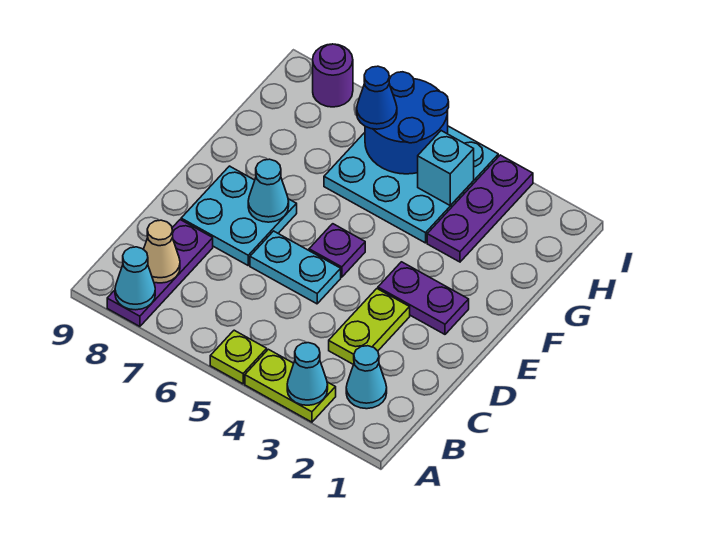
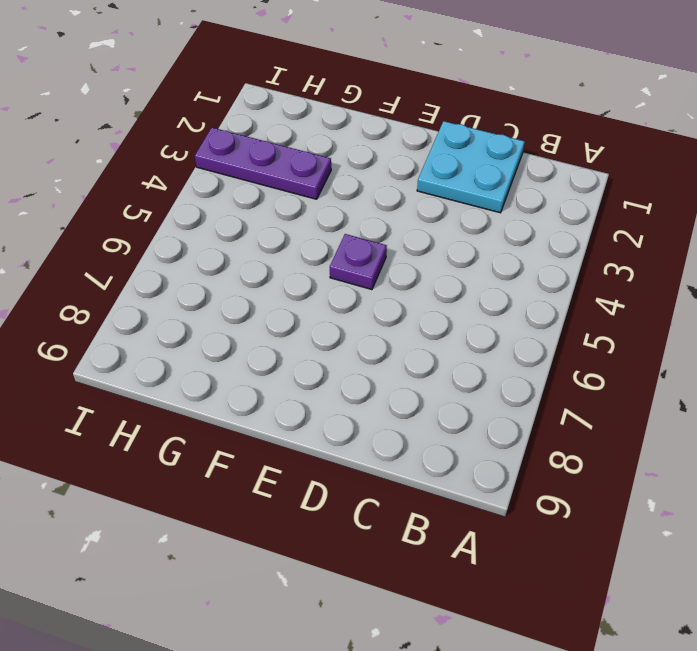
cyan plate C1:D2 level 1 -> cyan plate D7:E8 level 1
none -> lime plate A3:A4 level 1
none -> lime plate A5 level 1
none -> purple plate A8:C8 level 1

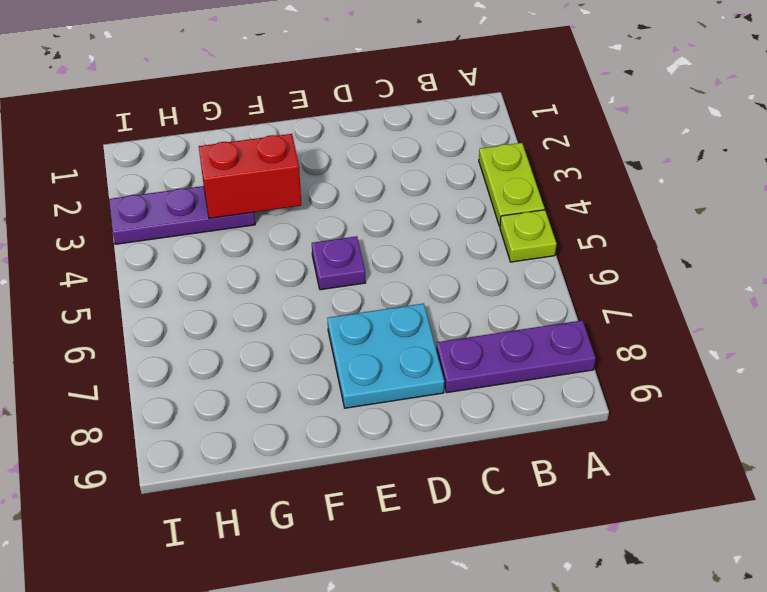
red brick F3:G3 level 2 -> none
none -> cyan cone B2 level 1
none -> lime plate C3:D3 level 1
none -> cyan plate D5:D6 level 1

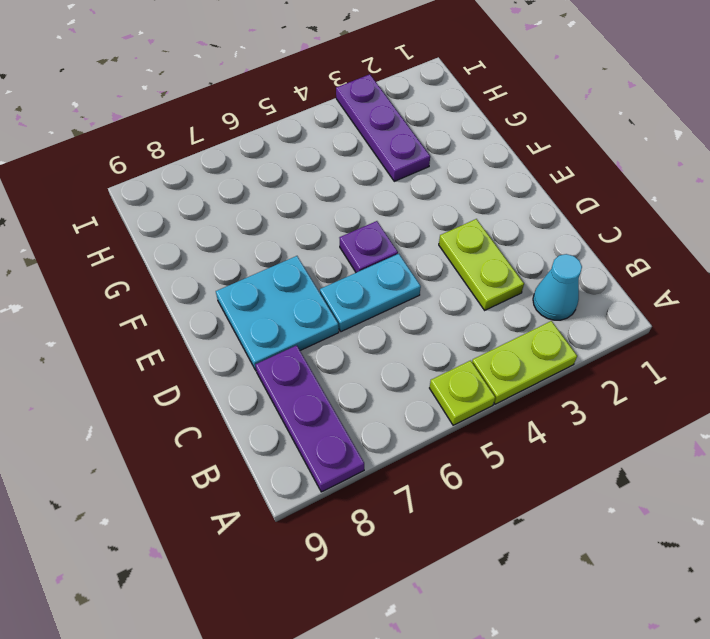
none -> purple plate E2:E3 level 1
none -> cyan plate G4:I6 level 1
none -> purple round brick I8 level 1

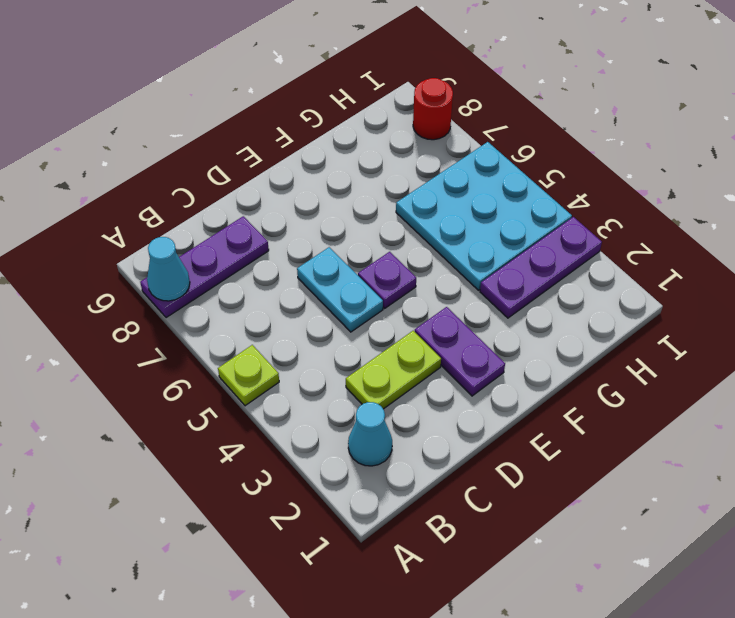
red round brick I8 level 1 -> purple round brick I8 level 1
none -> lime plate A3:A4 level 1
none -> cyan plate D7:E8 level 1
none -> cyan cone A3 level 2

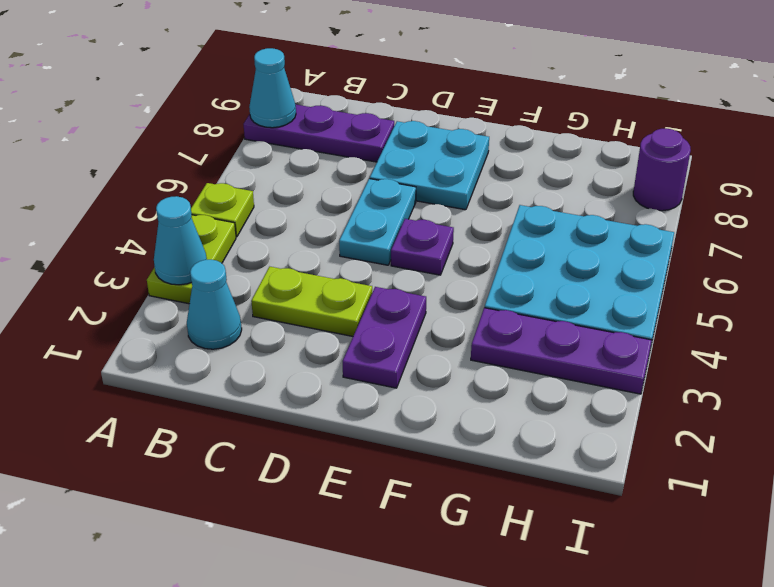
none -> tan cone B8 level 2
none -> cyan cone E7 level 2
none -> cyan brick H4 level 2

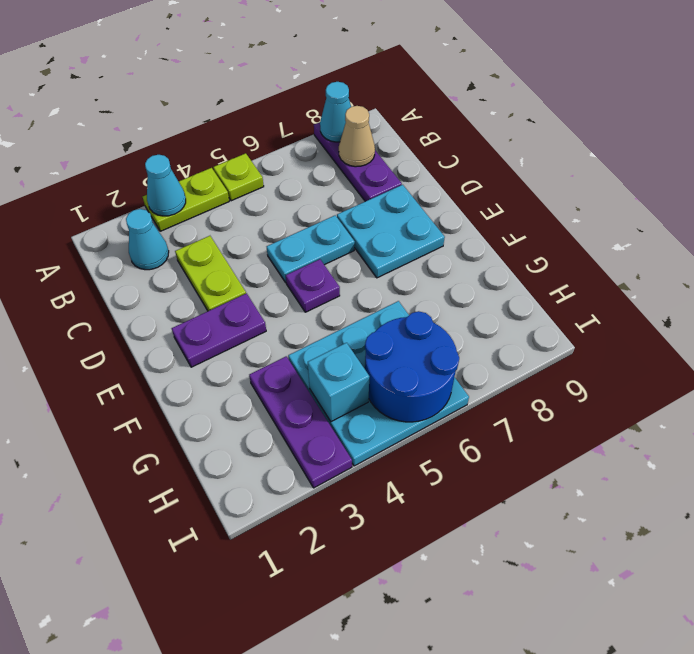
none -> purple round brick I8 level 1
none -> cyan cone E7 level 2
none -> blue cone H6 level 3

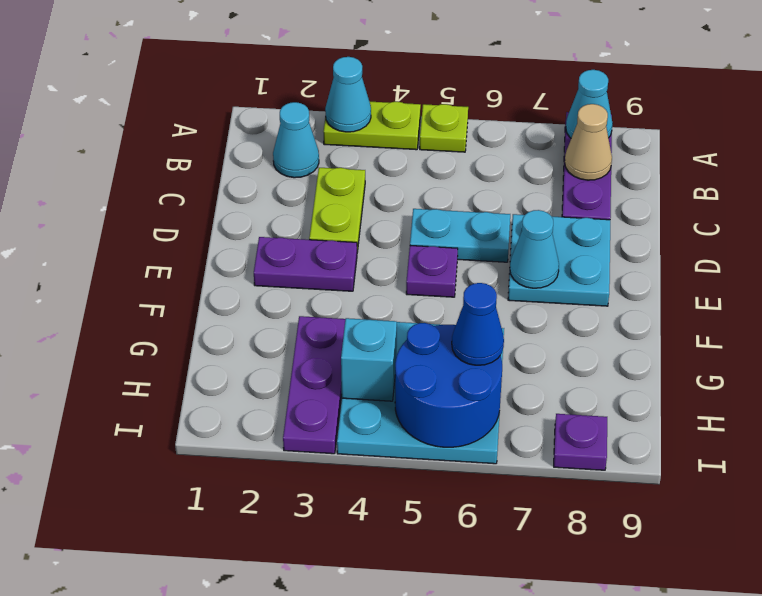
purple plate I8 level 1 -> purple round brick I8 level 1

